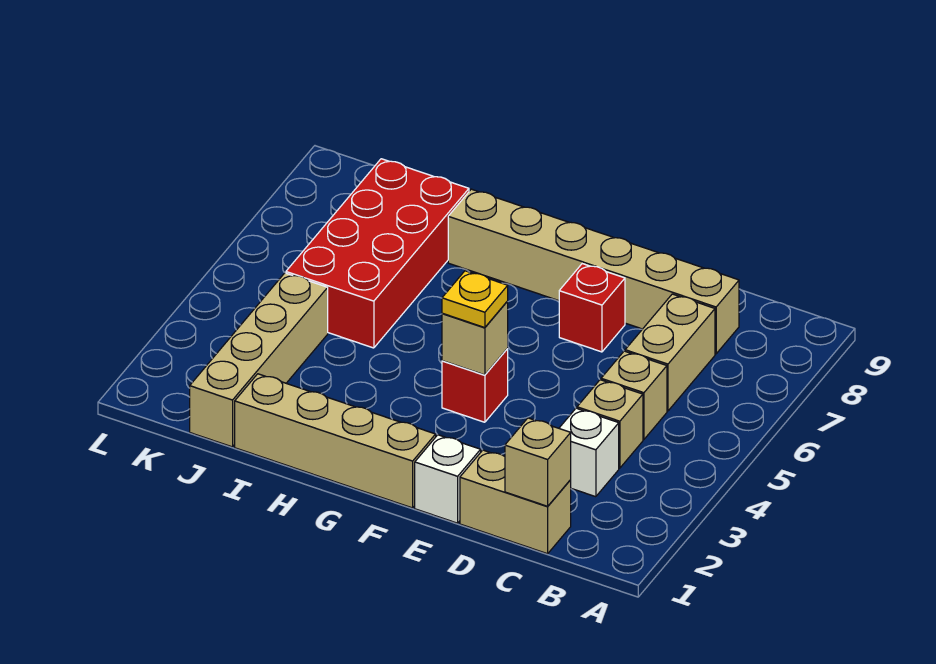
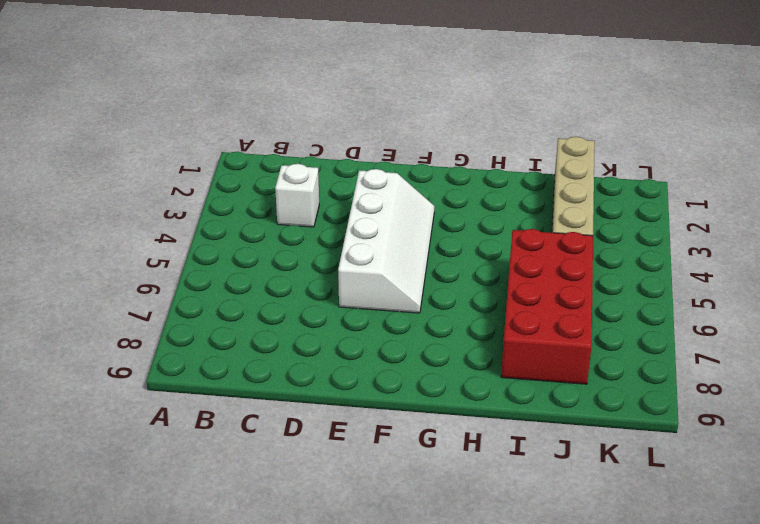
white slope E3:F6 level 1 top E -> red brick F4 level 1
none -> tan brick C1:D1 level 1
none -> tan brick C4 level 1
none -> tan brick C5 level 1

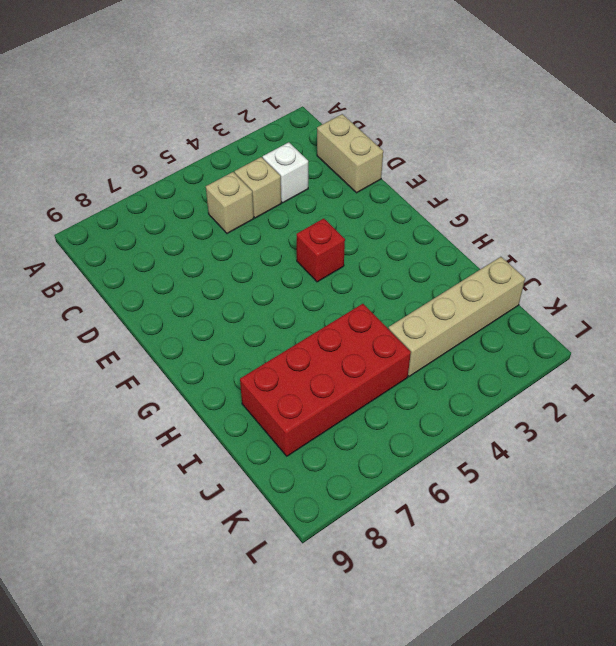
none -> tan brick C6:C7 level 1
none -> tan brick C8:H8 level 1
none -> white brick E1 level 1

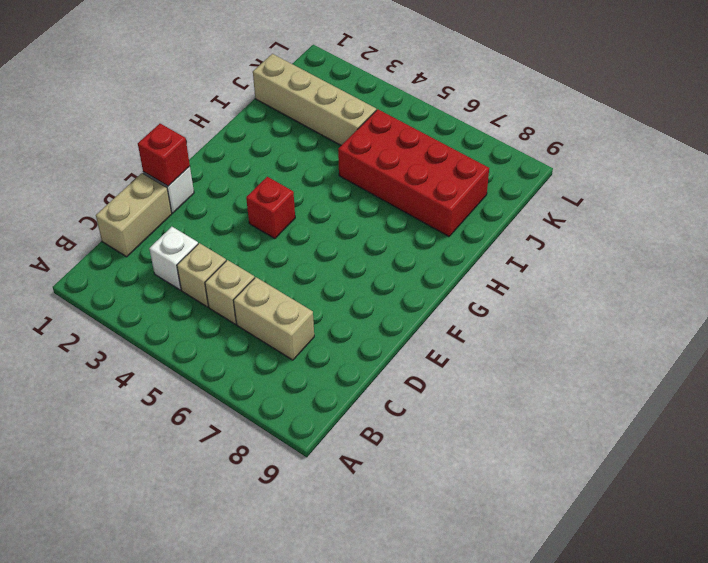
red brick E1 level 2 -> red brick E7 level 1
none -> tan brick C8:H8 level 1
none -> tan brick F1:I1 level 1
none -> tan brick C1 level 2

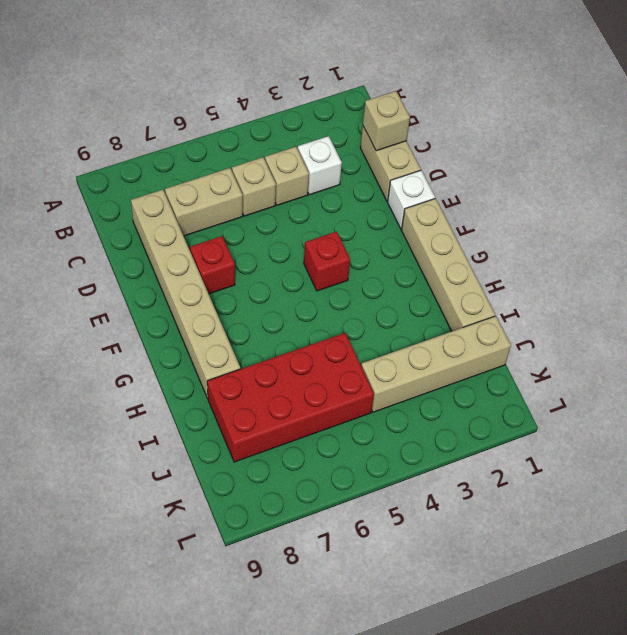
none -> tan brick F4 level 2
none -> yellow plate F4 level 3

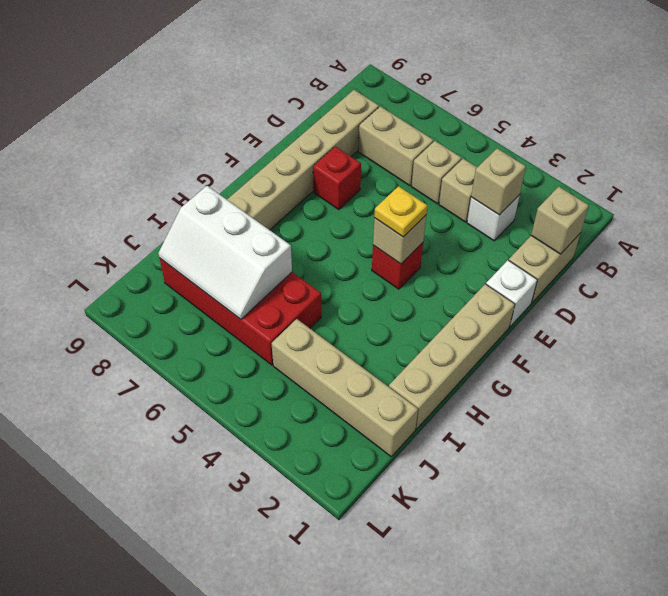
tan brick C3 level 2 -> none
white slope I6:J8 level 2 top I -> none

